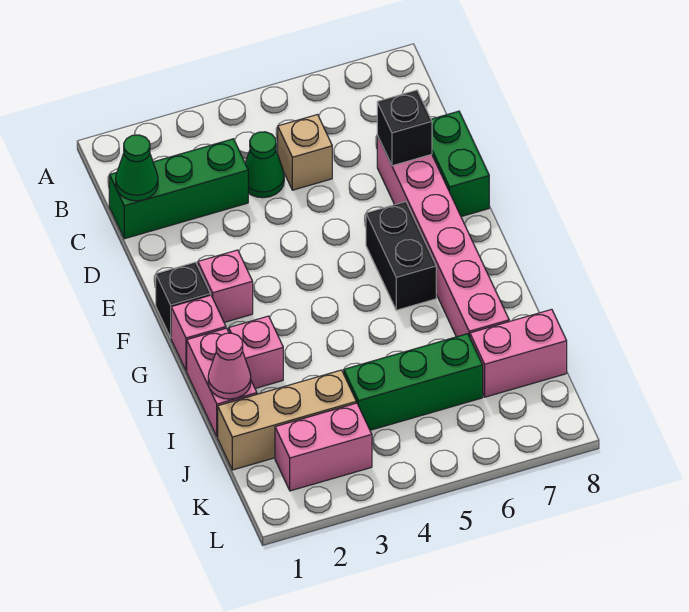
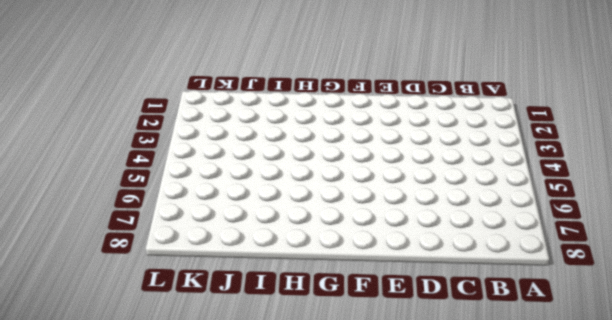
none -> green brick C1:C3 level 1
none -> green cone C4 level 1
none -> tan brick C5 level 1

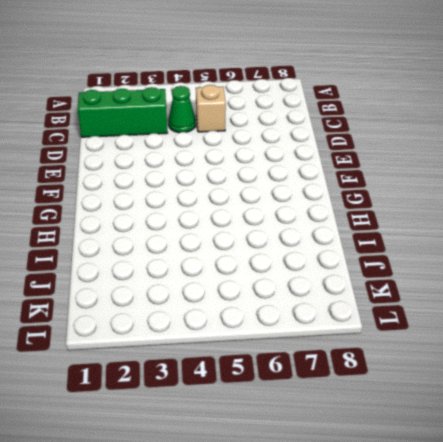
none -> pink brick D7:I7 level 1
none -> green brick D8:E8 level 1
none -> black brick F1 level 1

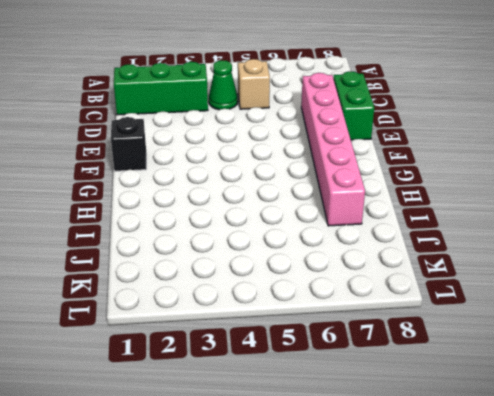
none -> pink brick F2 level 1
none -> black brick F6:G6 level 1
none -> pink brick G1 level 1

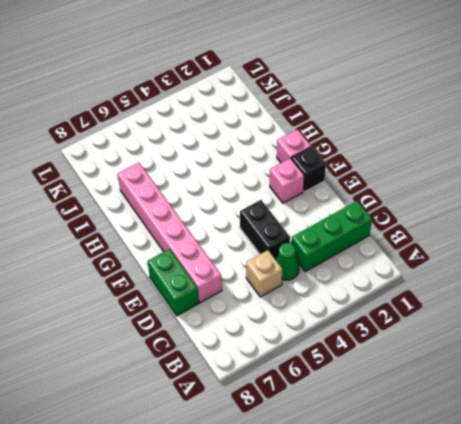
black brick D4:E4 level 1 -> black brick F6:G6 level 1
none -> pink brick H1:I1 level 1
none -> pink brick H2 level 1
none -> tan brick J1:J3 level 1

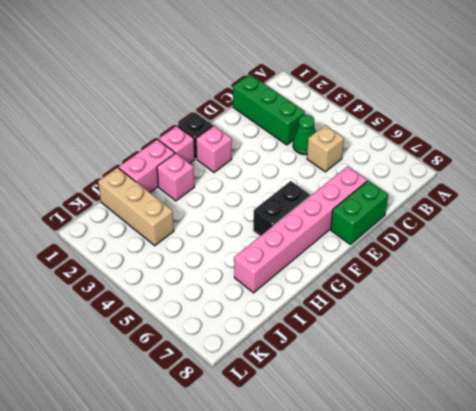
none -> green brick J4:J6 level 1
none -> pink brick J7:J8 level 1
none -> pink brick K2:K3 level 1

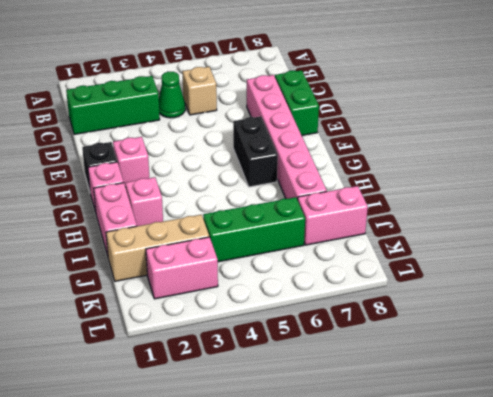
none -> green cone C1 level 2
none -> black brick D7 level 2
none -> pink cone I1 level 2

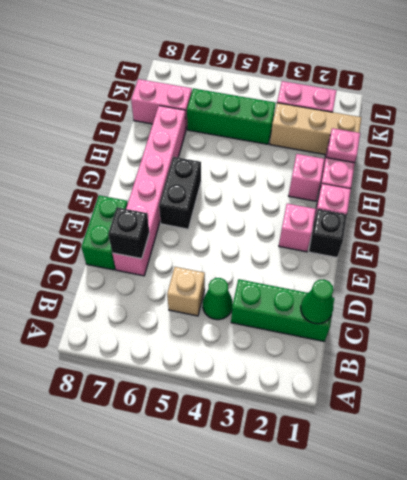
pink plate I1 level 2 -> pink cone I1 level 2

